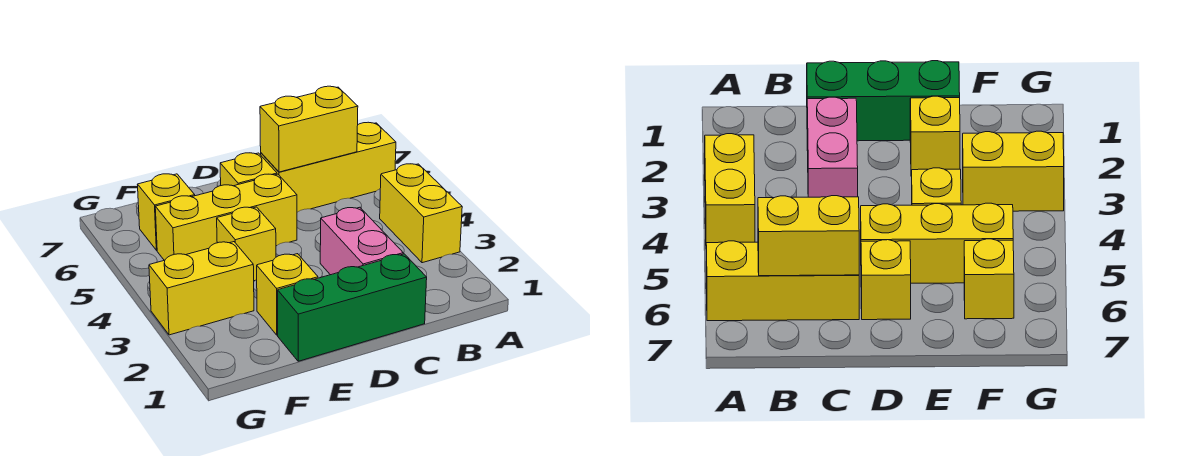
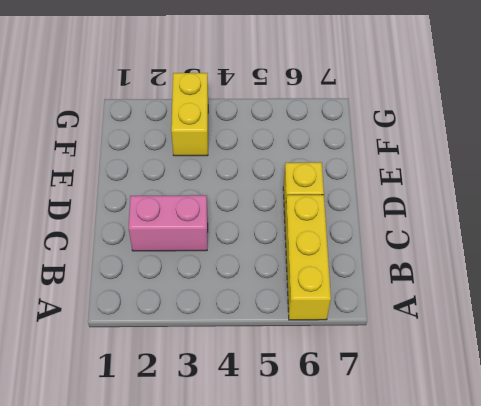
none -> yellow brick A3:A4 level 1
none -> green brick C1:E1 level 1

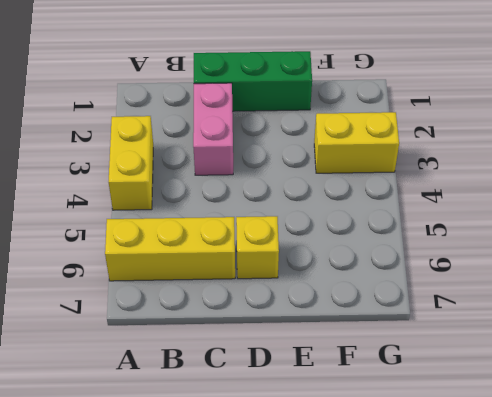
none -> yellow brick D5:F5 level 1
none -> yellow brick E2 level 1

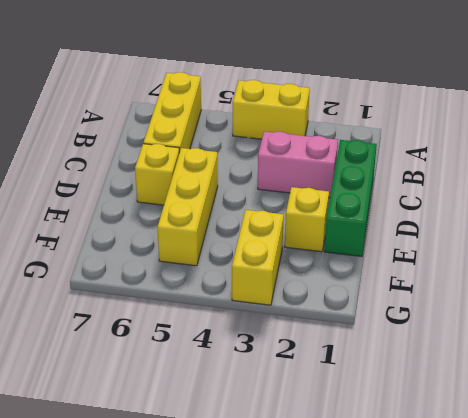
none -> yellow brick E4 level 1
none -> yellow brick F6 level 1

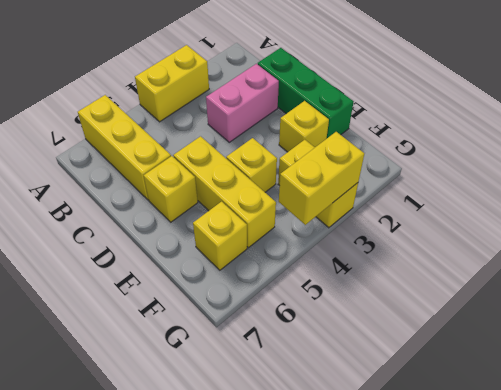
yellow brick G3:G4 level 2 -> yellow brick B6:C6 level 2

